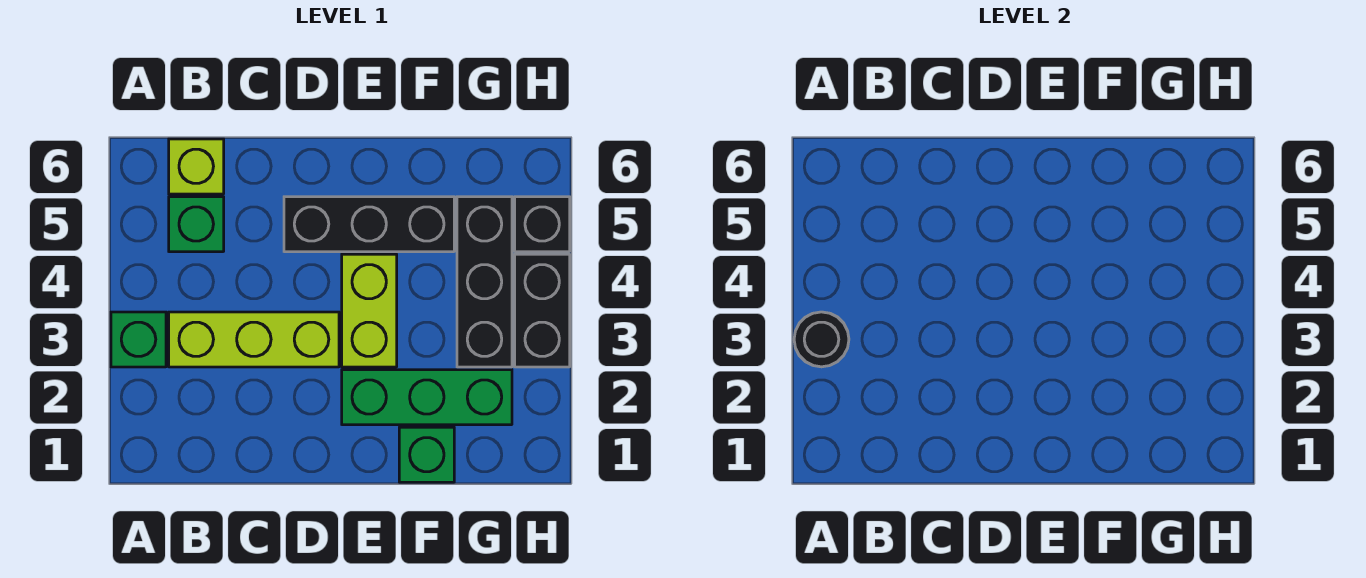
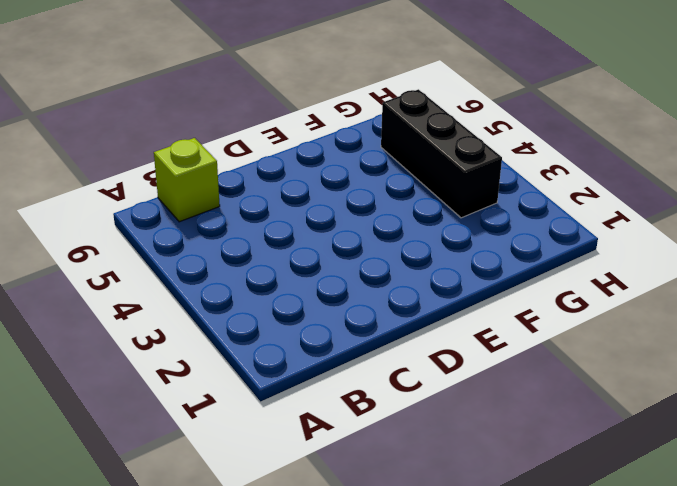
none -> green brick A3 level 1
none -> lime brick B3:D3 level 1
none -> green brick B5 level 1

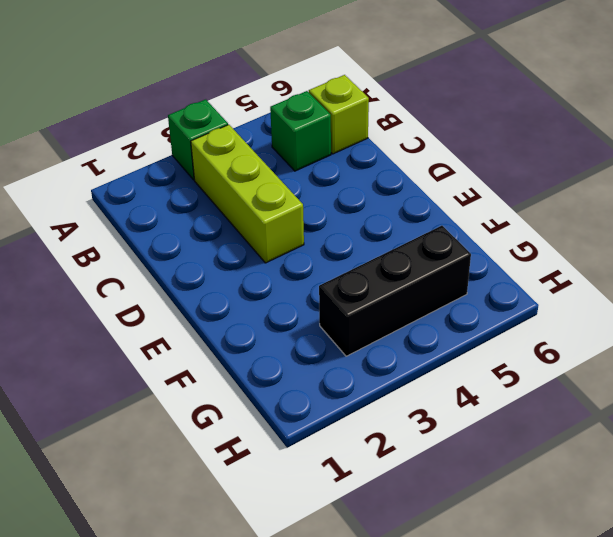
none -> black brick D5:F5 level 1
none -> green brick E2:G2 level 1
none -> lime brick E3:E4 level 1

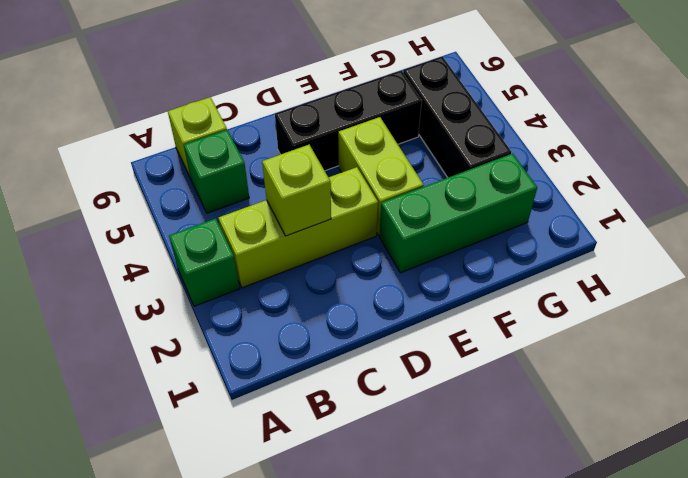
lime brick C3 level 2 -> none
none -> green brick F1 level 1
none -> black brick H3:H4 level 1
none -> black brick H5 level 1

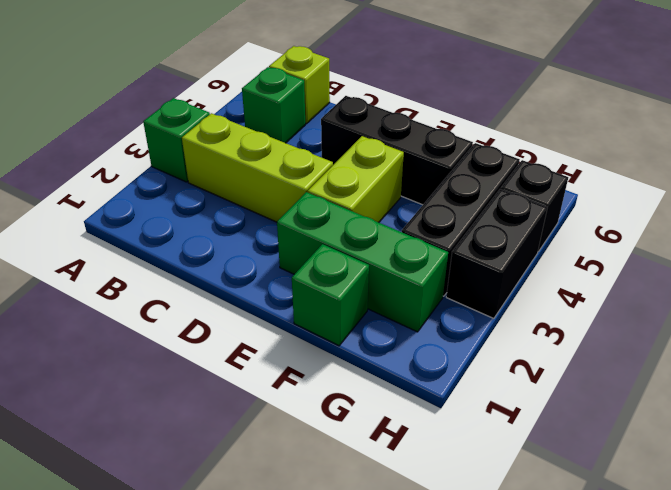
none -> black round brick A3 level 2

